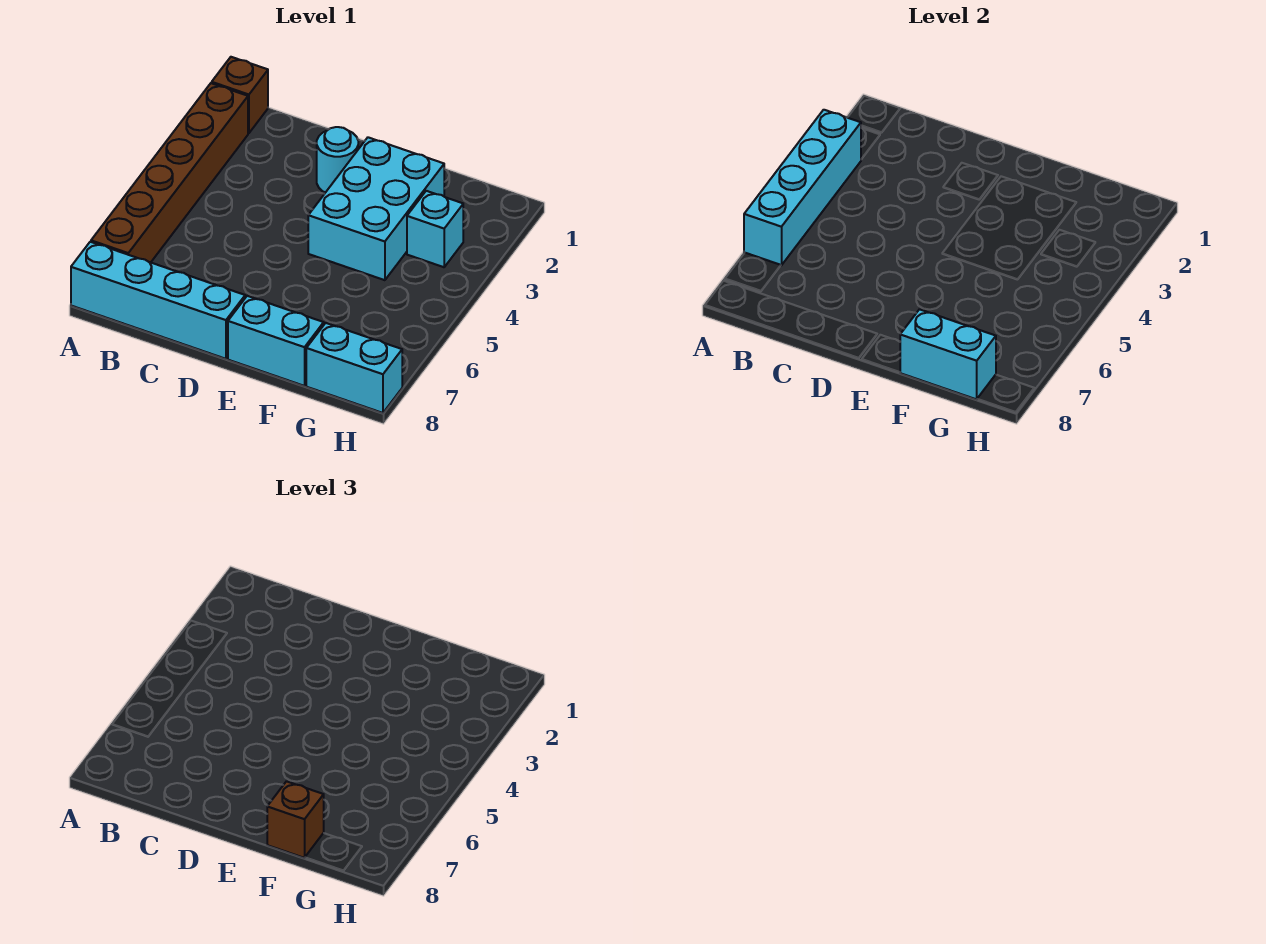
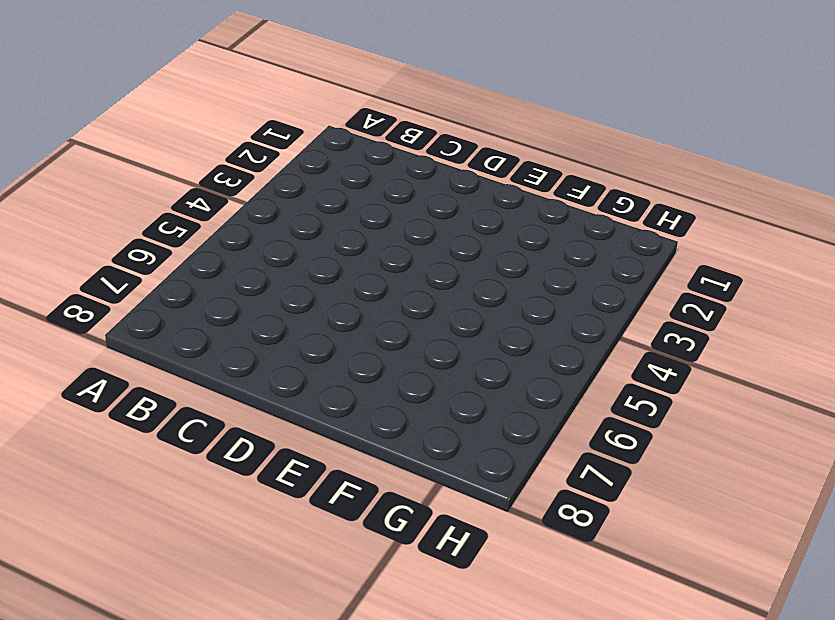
none -> brown brick A1 level 1
none -> brown brick A2:A7 level 1

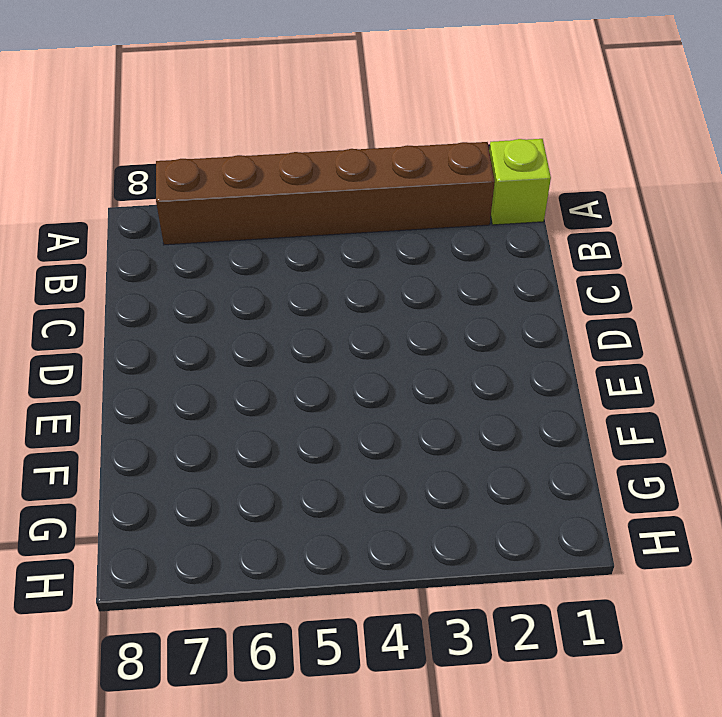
lime brick A1 level 1 -> brown brick A1 level 1
none -> cyan brick A8:D8 level 1
none -> cyan round brick D2 level 1

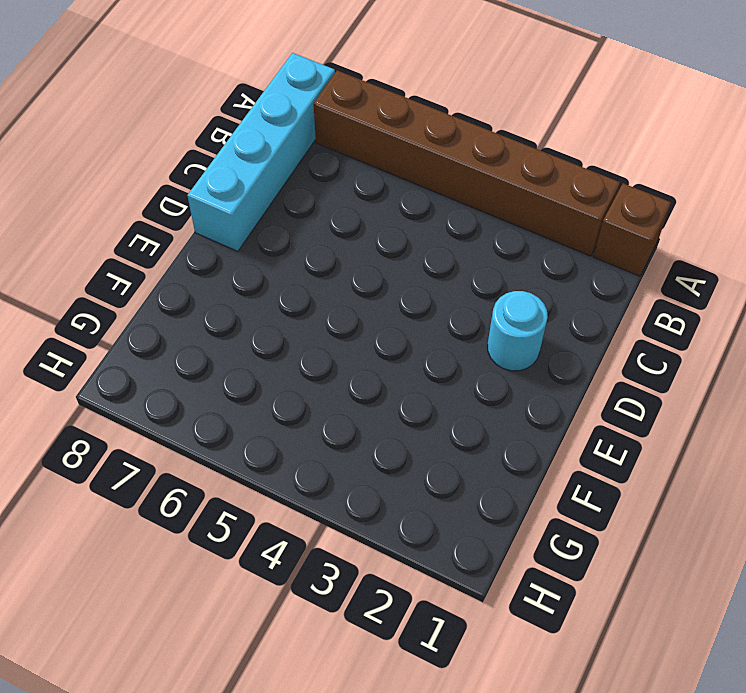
none -> cyan brick E2:F4 level 1
none -> cyan brick E8:F8 level 1

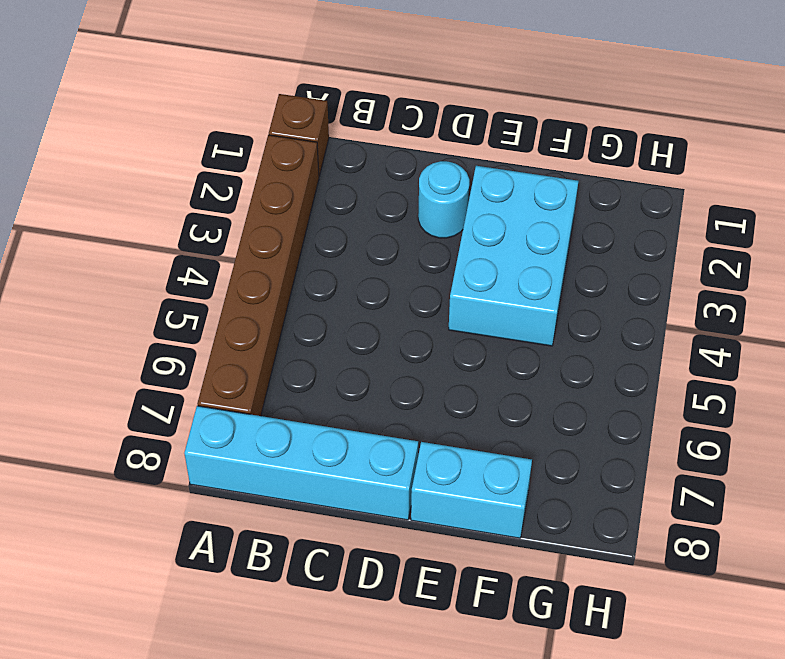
none -> cyan brick G3 level 1
none -> cyan brick G8:H8 level 1

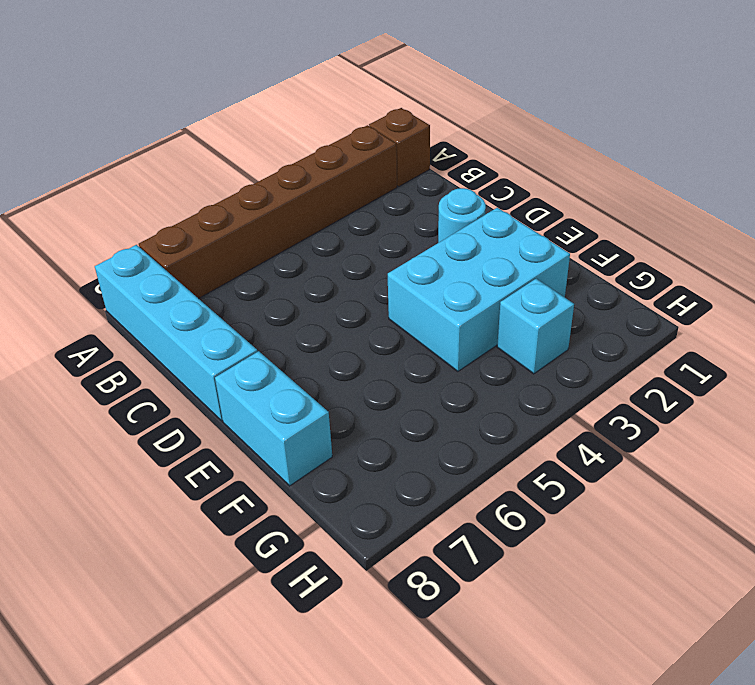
none -> cyan brick G8:H8 level 1
none -> cyan brick A3:A6 level 2

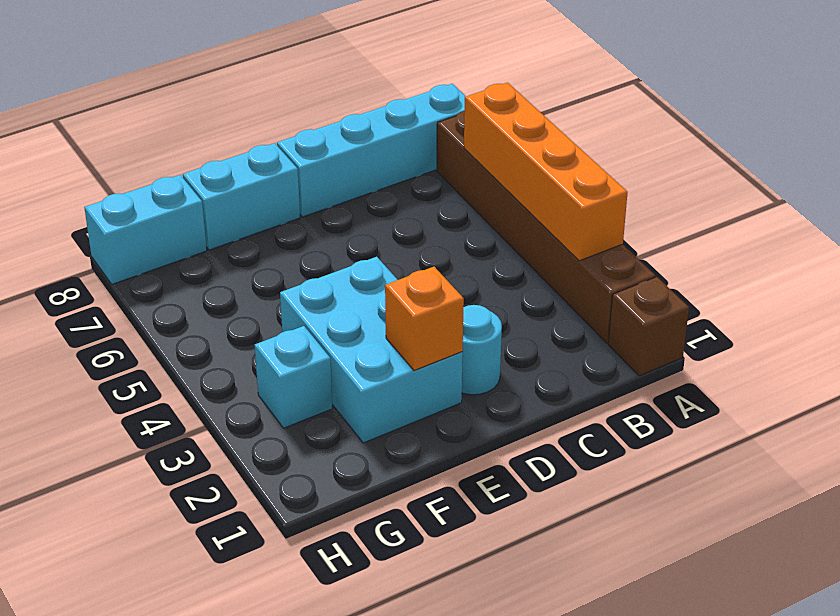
orange brick A3:A6 level 2 -> cyan brick A3:A6 level 2
orange brick E2 level 2 -> none
none -> cyan brick F8:G8 level 2
none -> brown brick F8 level 3

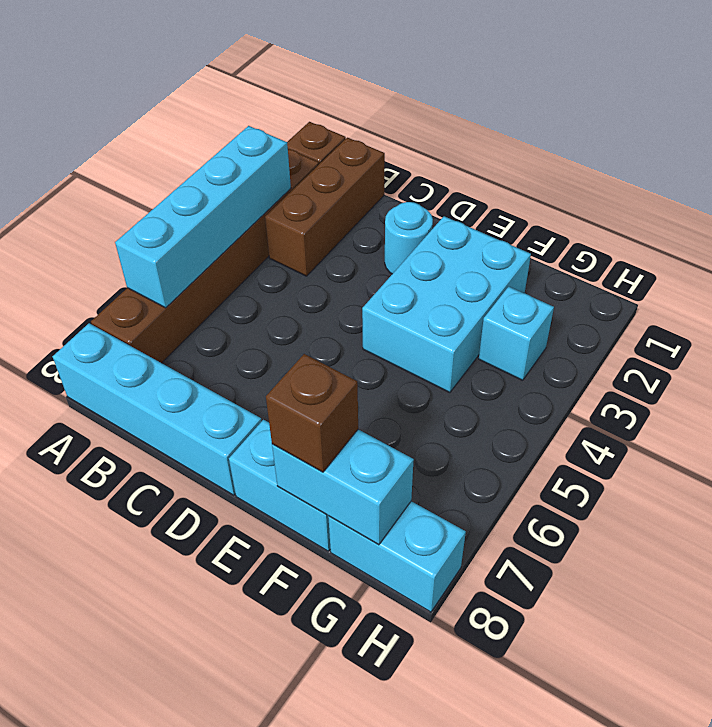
brown brick B1:B3 level 1 -> none

